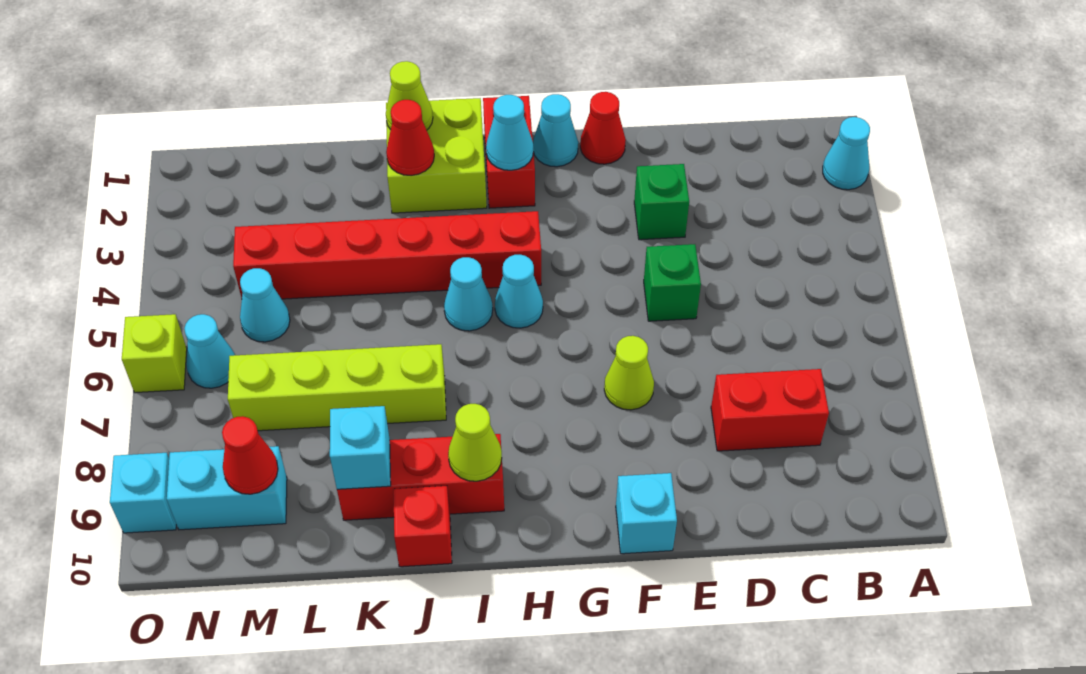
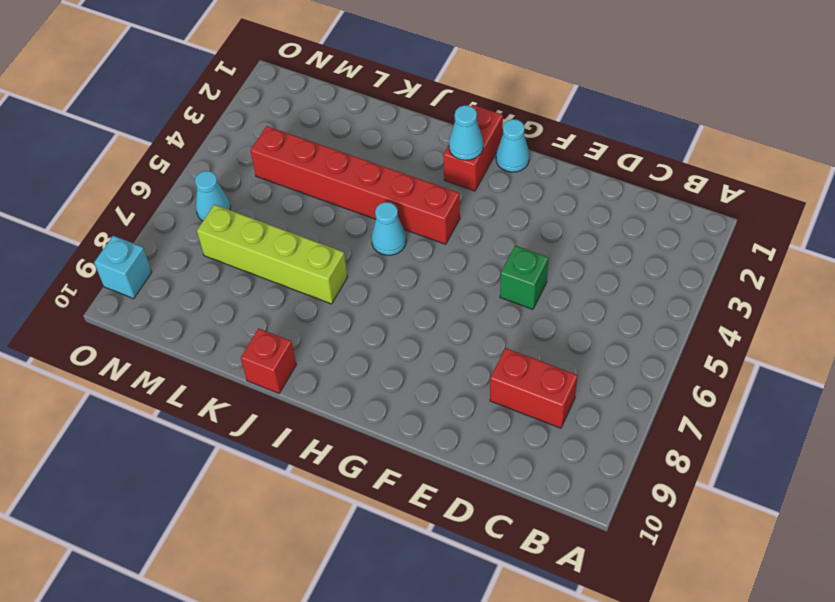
none -> cyan cone A2 level 1
none -> green brick E3 level 1
none -> red cone F1 level 1

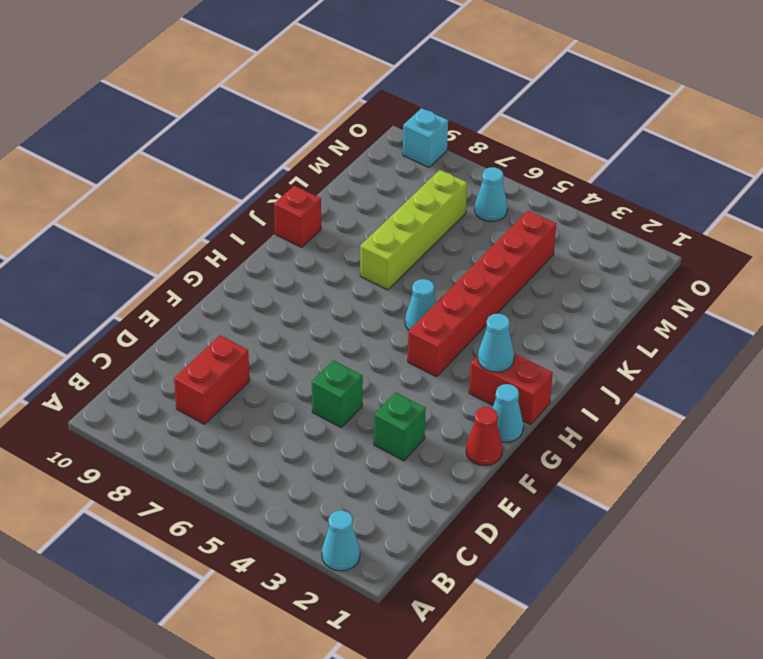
none -> lime cone F7 level 1
none -> cyan brick F10 level 1
none -> cyan cone H5 level 1

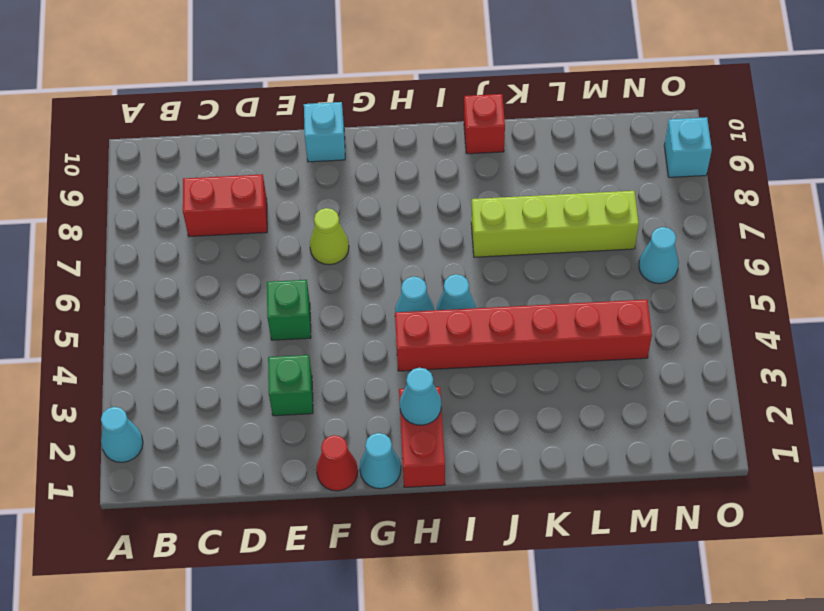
none -> lime brick I1:J2 level 1
none -> red brick I9:K9 level 1
none -> cyan cone M5 level 1

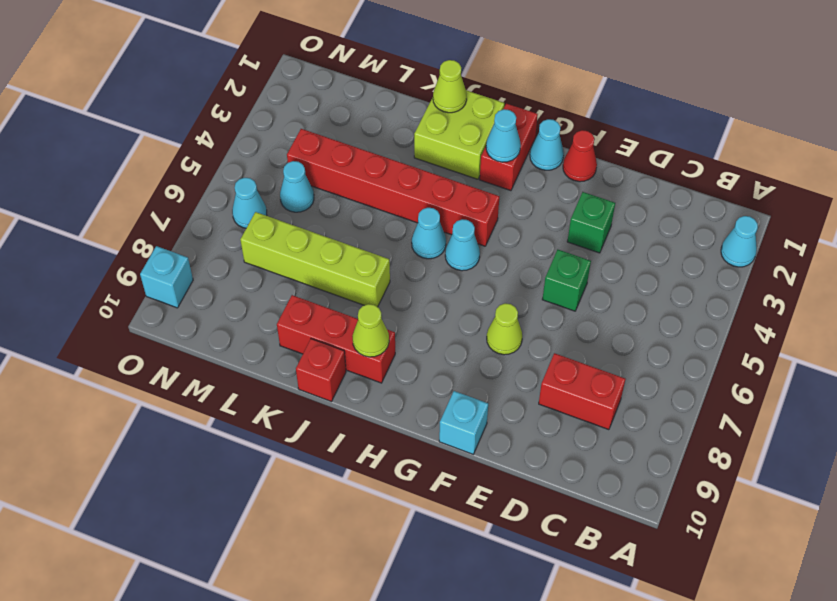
none -> cyan brick M9:N9 level 1
none -> lime brick O6 level 1
none -> red cone J2 level 2

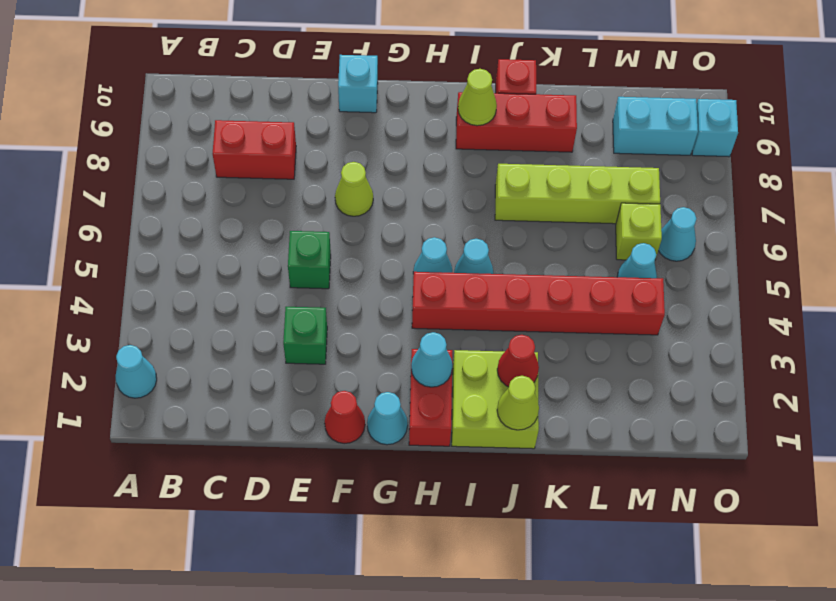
lime brick M6 level 1 -> lime brick O6 level 1
none -> cyan brick K9 level 2
none -> red cone M9 level 2

